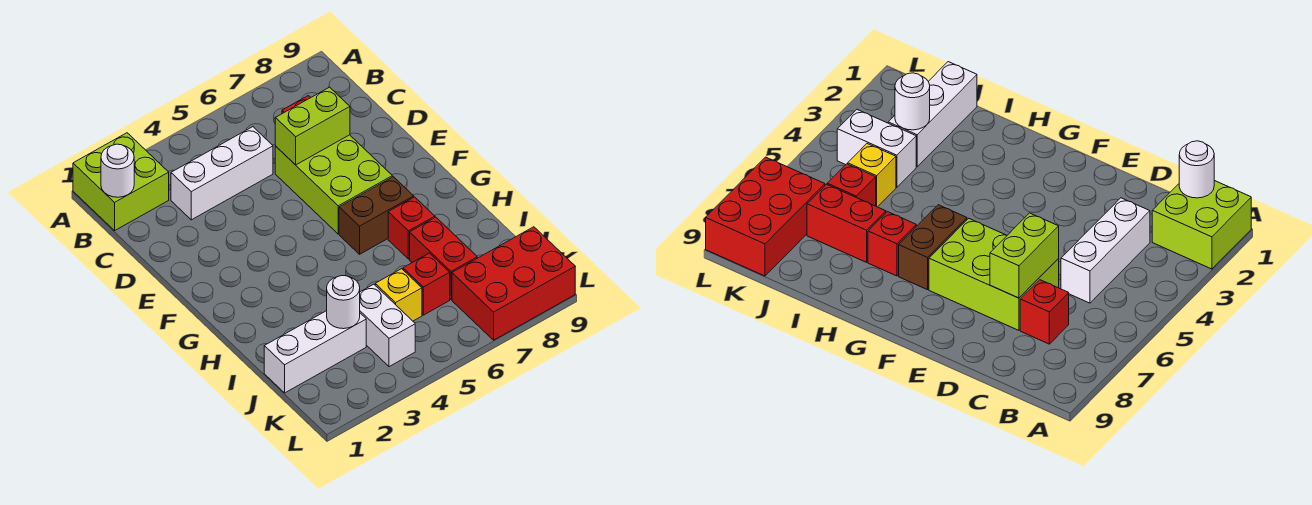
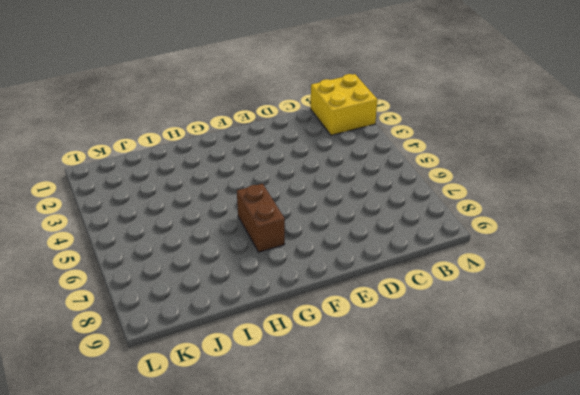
yellow brick A1:B2 level 1 -> lime brick A1:B2 level 1
none -> white brick C3:C5 level 1
none -> red brick C7 level 1
none -> lime brick D6:F7 level 1

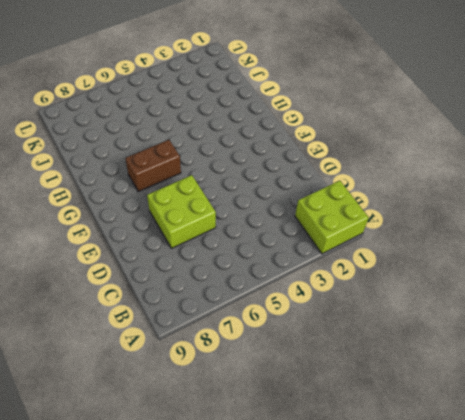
lime brick D6:E7 level 1 -> lime brick D6:F7 level 1
none -> white brick C3:C5 level 1
none -> red brick C7 level 1
none -> red brick H7 level 1

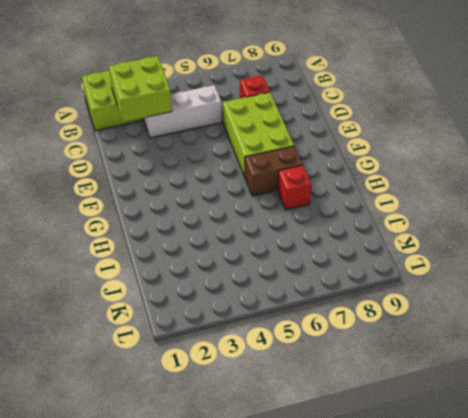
lime brick B2:C3 level 2 -> none
none -> red brick I7:J7 level 1
none -> white brick J1:J3 level 1
none -> white brick J4:K4 level 1

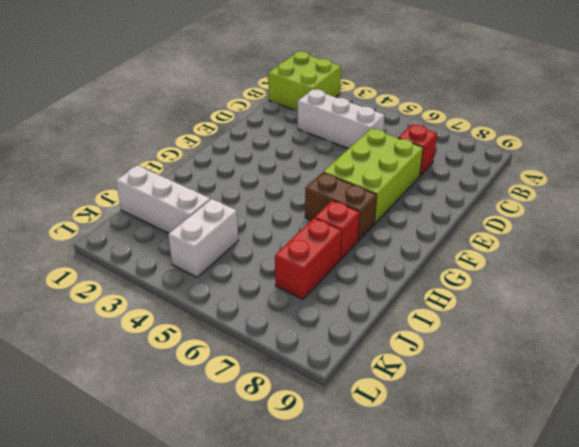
none -> yellow brick J5 level 1
none -> red brick J6 level 1
none -> red brick K7:L9 level 1

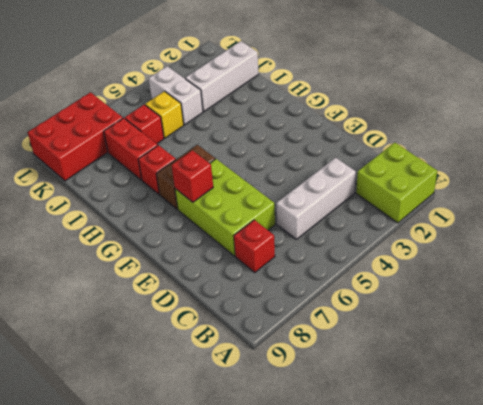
red brick F7 level 2 -> none
none -> white round brick B1 level 2
none -> lime brick D6:D7 level 2
none -> white round brick J3 level 2

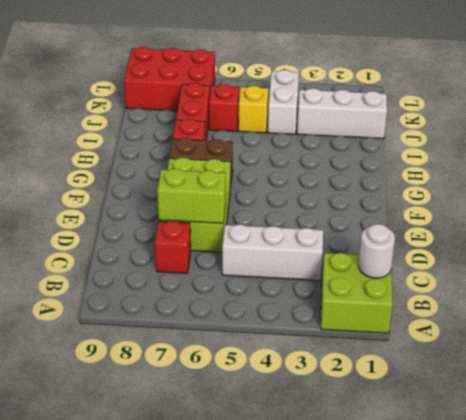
none -> white round brick J3 level 2

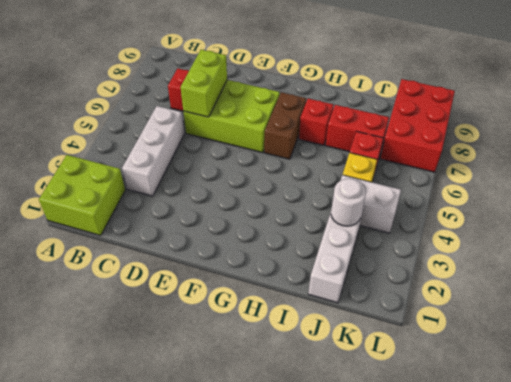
none -> white round brick B1 level 2

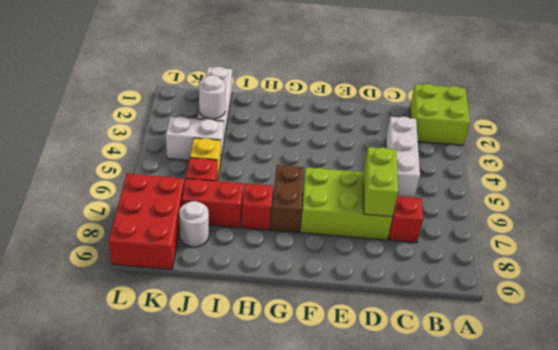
white round brick J8 level 1 -> white round brick B1 level 2

